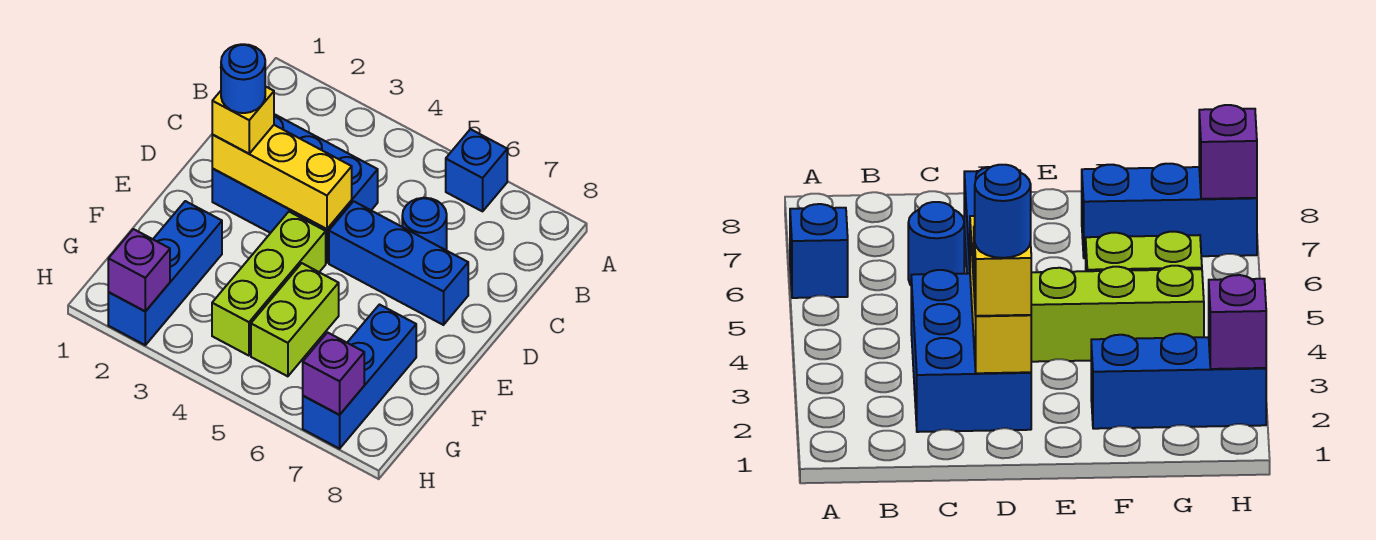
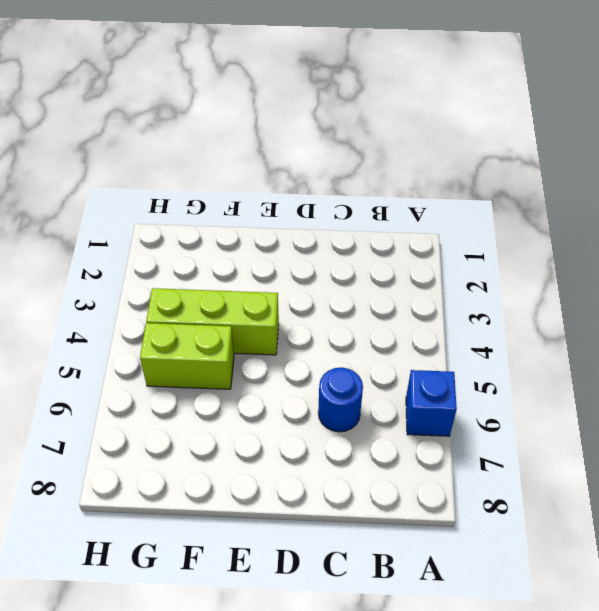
none -> blue brick C2:D4 level 1
none -> blue brick D5:D7 level 1
none -> blue brick F2:H2 level 1

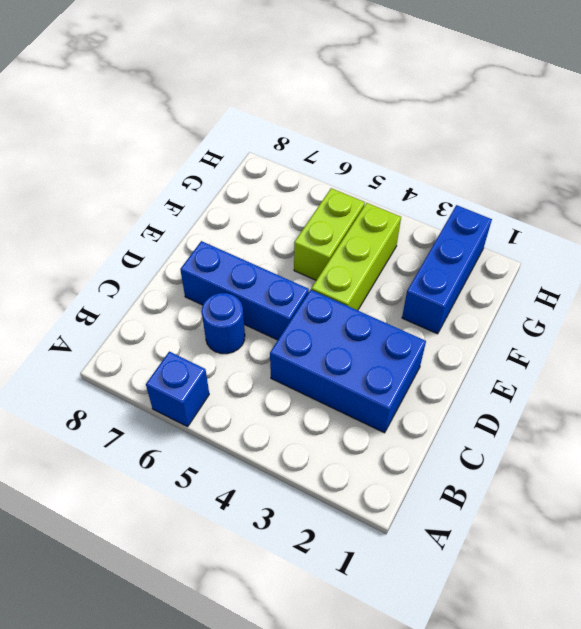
none -> blue brick F7:H7 level 1
none -> yellow brick D2:D4 level 2
none -> purple brick H2 level 2

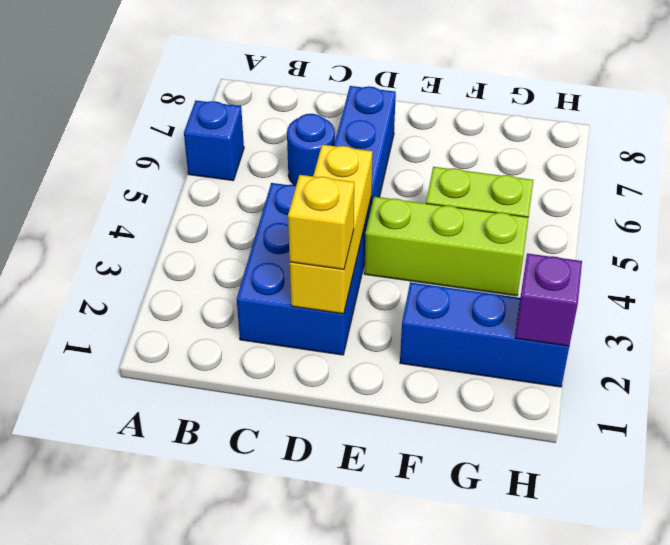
none -> blue brick F7:H7 level 1
none -> purple brick H7 level 2
none -> blue round brick D2 level 4

